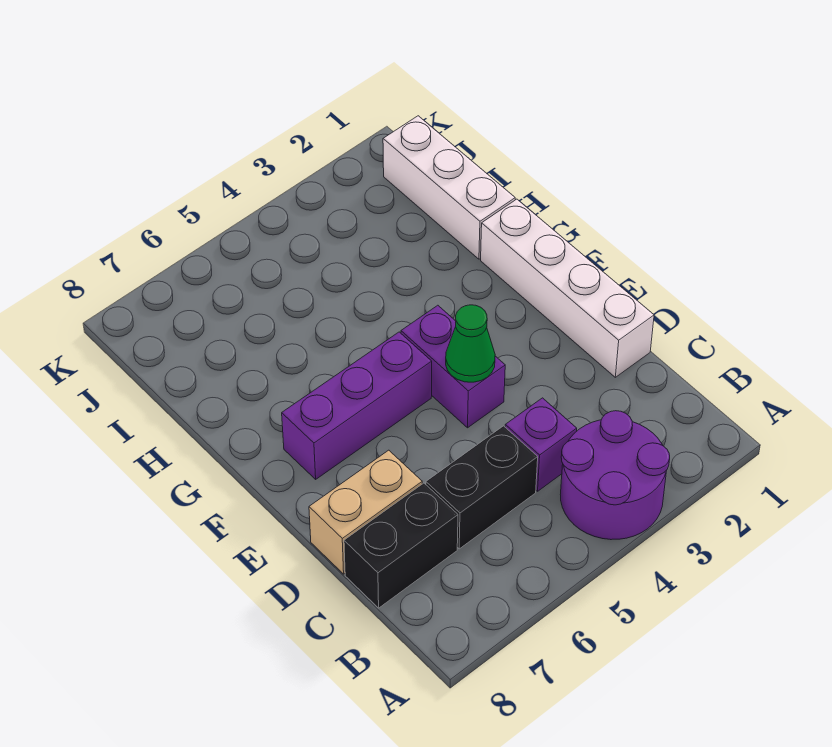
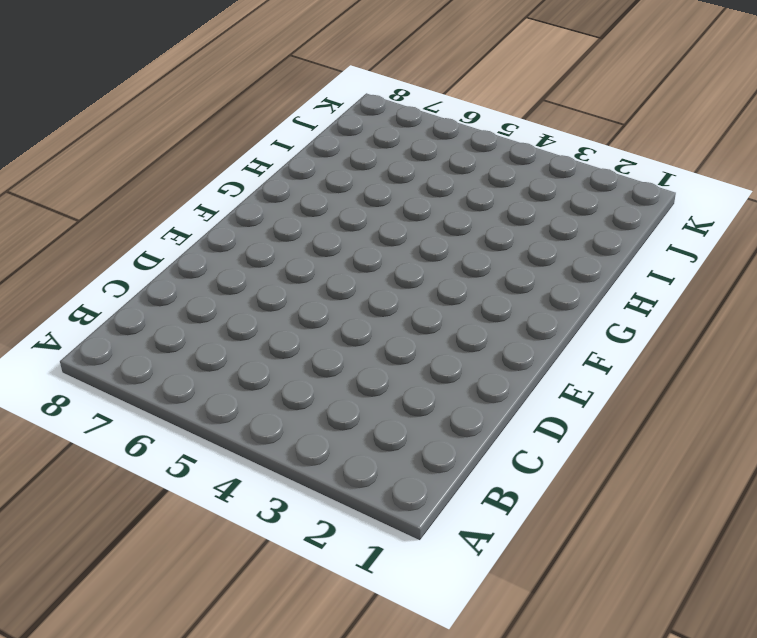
none -> purple round brick A3:B4 level 1
none -> purple brick C4 level 1

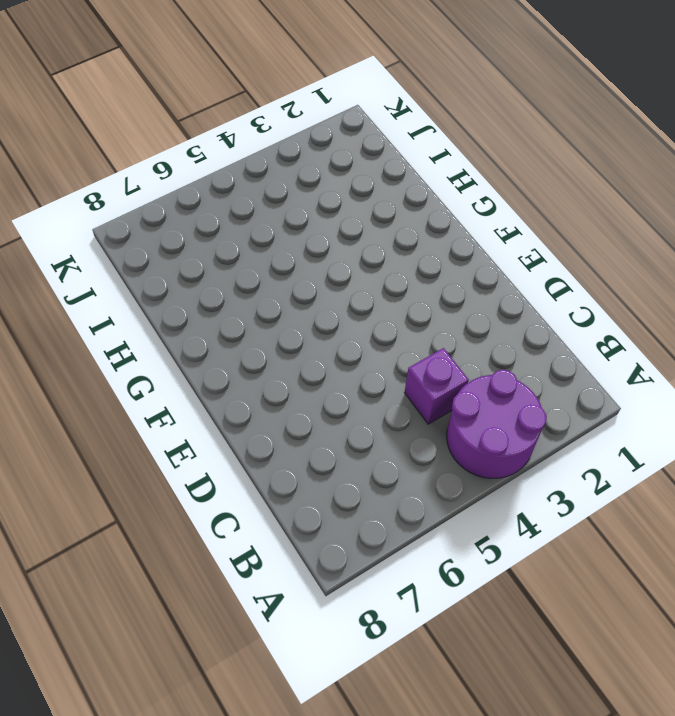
none -> black brick C5:C6 level 1
none -> black brick C7:C8 level 1

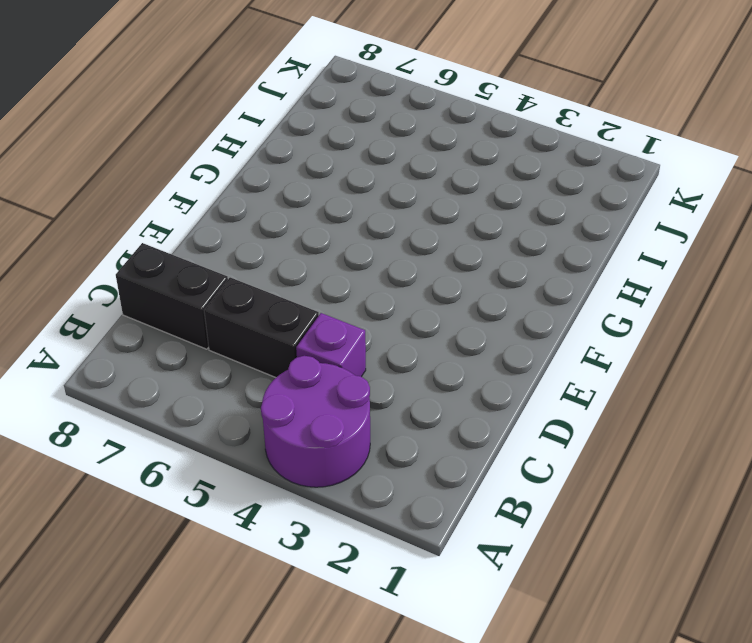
none -> white brick D1:G1 level 1
none -> tan brick D7:D8 level 1

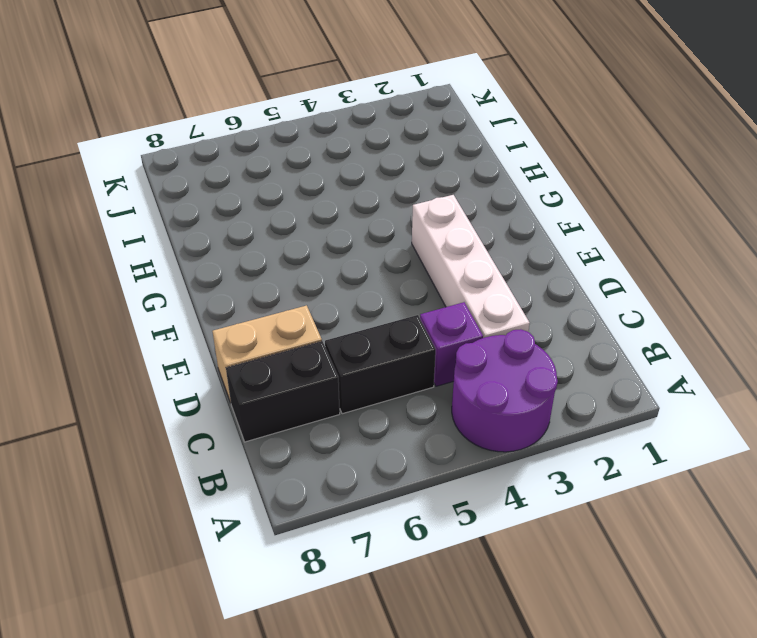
white brick C3:F3 level 1 -> white brick D1:G1 level 1
none -> purple brick E4:F4 level 1
none -> purple brick F5:F7 level 1

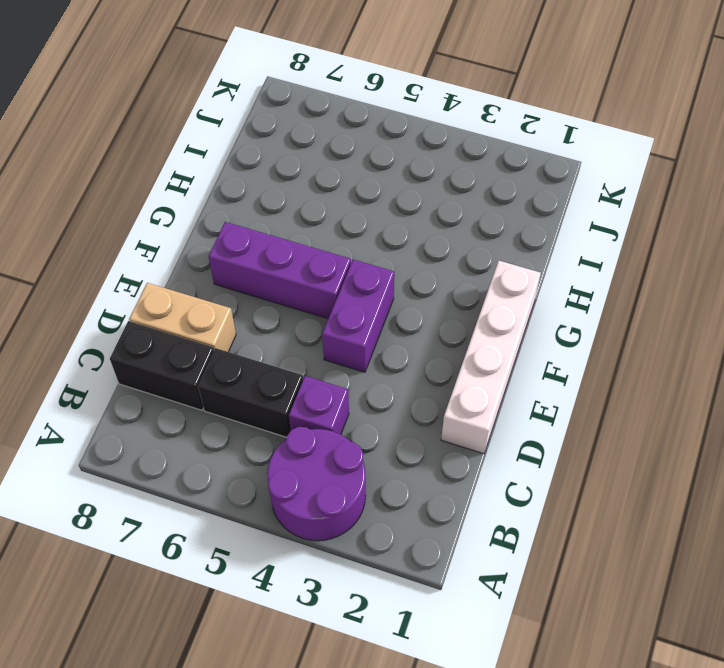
none -> white brick H1:J1 level 1
none -> green cone E4 level 2

